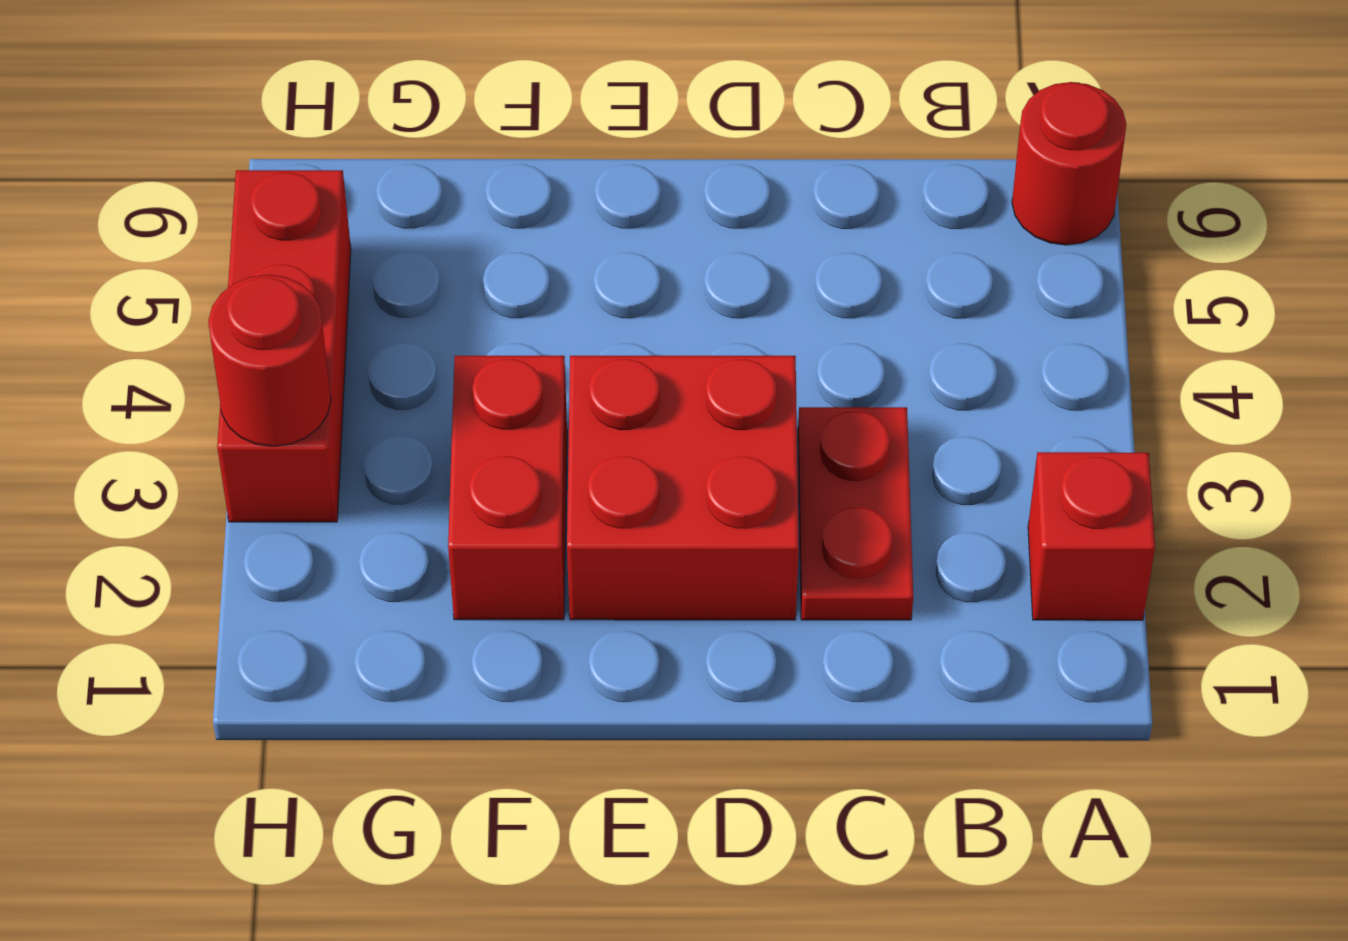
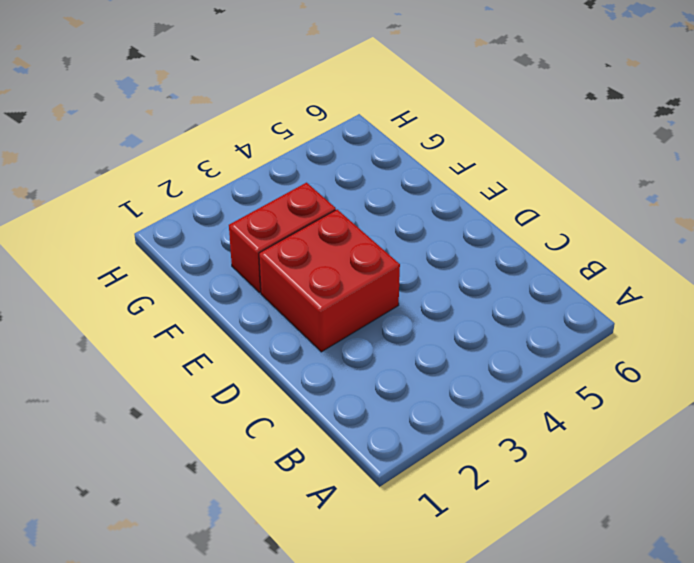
none -> red brick A2 level 1
none -> red round brick A6 level 1

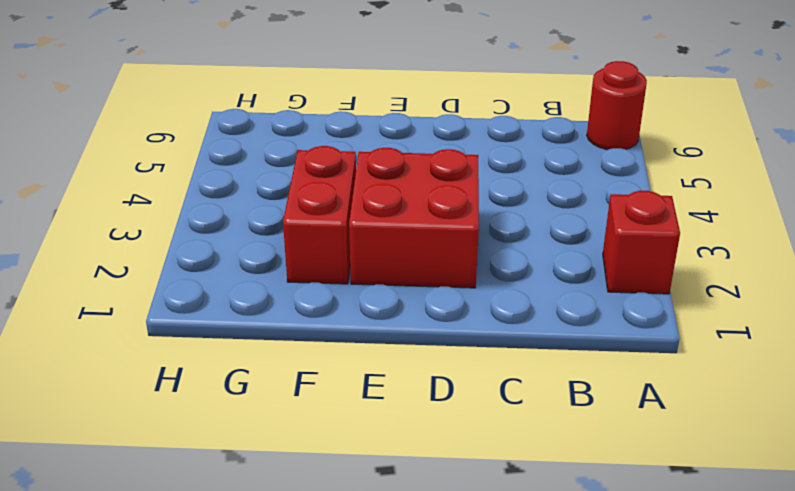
none -> red plate C2:C3 level 1
none -> red brick H3:H5 level 1

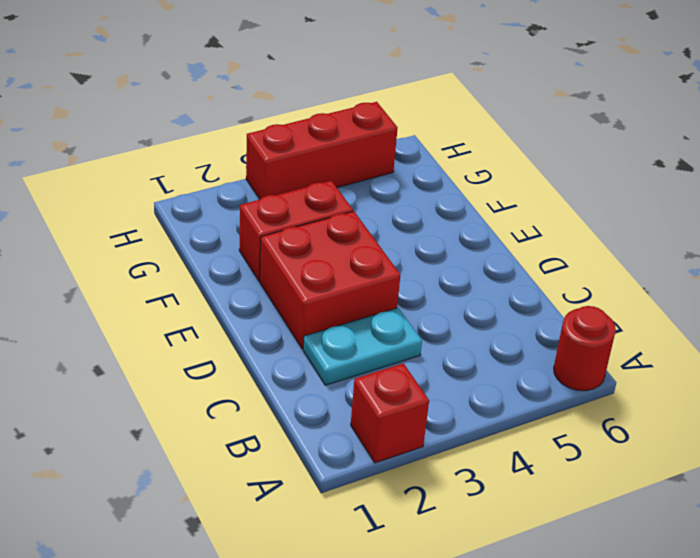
cyan plate C2:C3 level 1 -> red plate C2:C3 level 1
none -> red round brick H3 level 2

